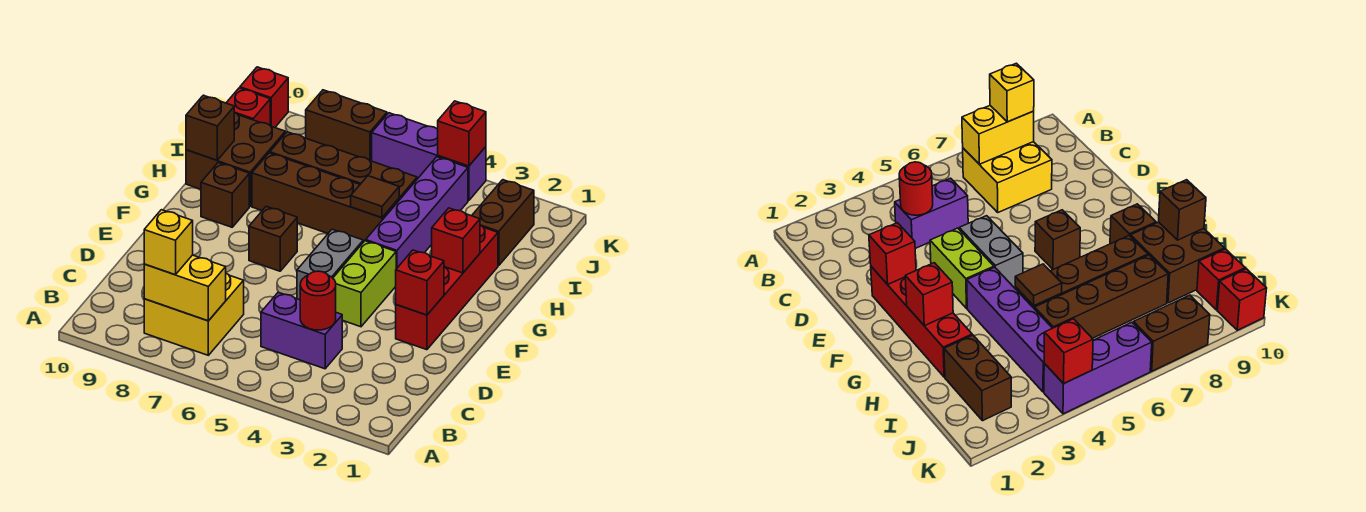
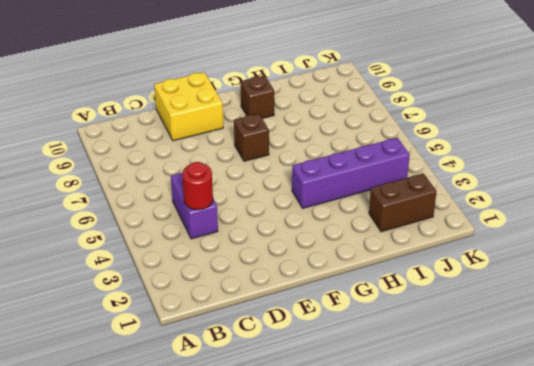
yellow brick D9:E10 level 1 -> yellow brick B7:C8 level 1
none -> red brick E2:H2 level 1
none -> lime brick E4:F4 level 1
none -> grey brick E5:F5 level 1

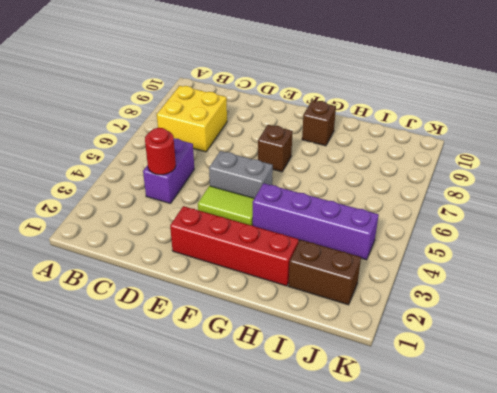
lime tile E4:F4 level 1 -> lime brick E4:F4 level 1
none -> brown brick H5:H8 level 1
none -> brown brick H9:I10 level 1
none -> brown brick I5:I8 level 1

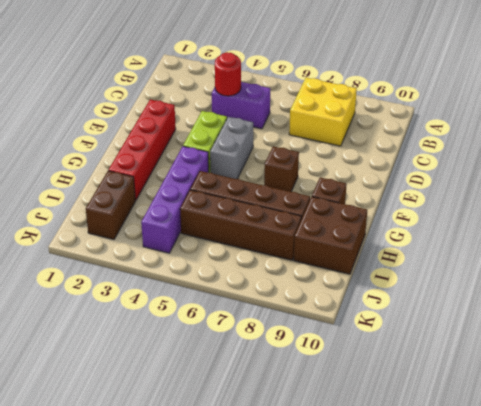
none -> red brick J10 level 1
none -> purple brick K4:K6 level 1
none -> brown brick K7:K8 level 1

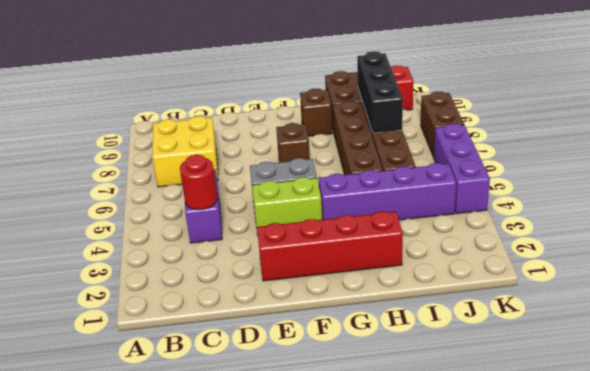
black brick I7:I9 level 2 -> none
none -> brown brick I2:J2 level 1
none -> red brick K10 level 1
none -> yellow brick B7:B8 level 2

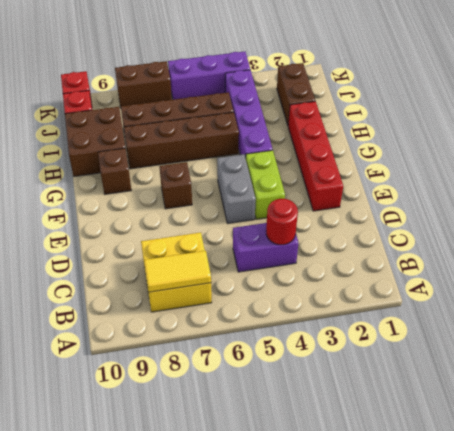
yellow tile B7:B8 level 2 -> yellow brick B7:B8 level 2
none -> red brick E2 level 2
none -> red brick G2 level 2
none -> brown tile H5 level 2

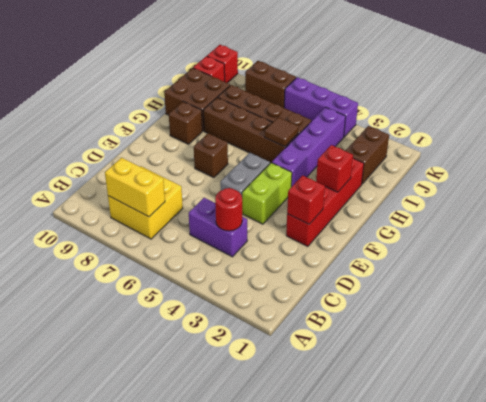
none -> brown brick H10 level 2
none -> red brick K4 level 2
none -> yellow brick B8 level 3

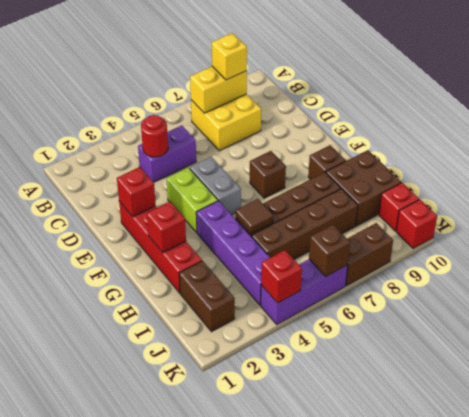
brown brick K6 level 2 -> brown brick H10 level 2

